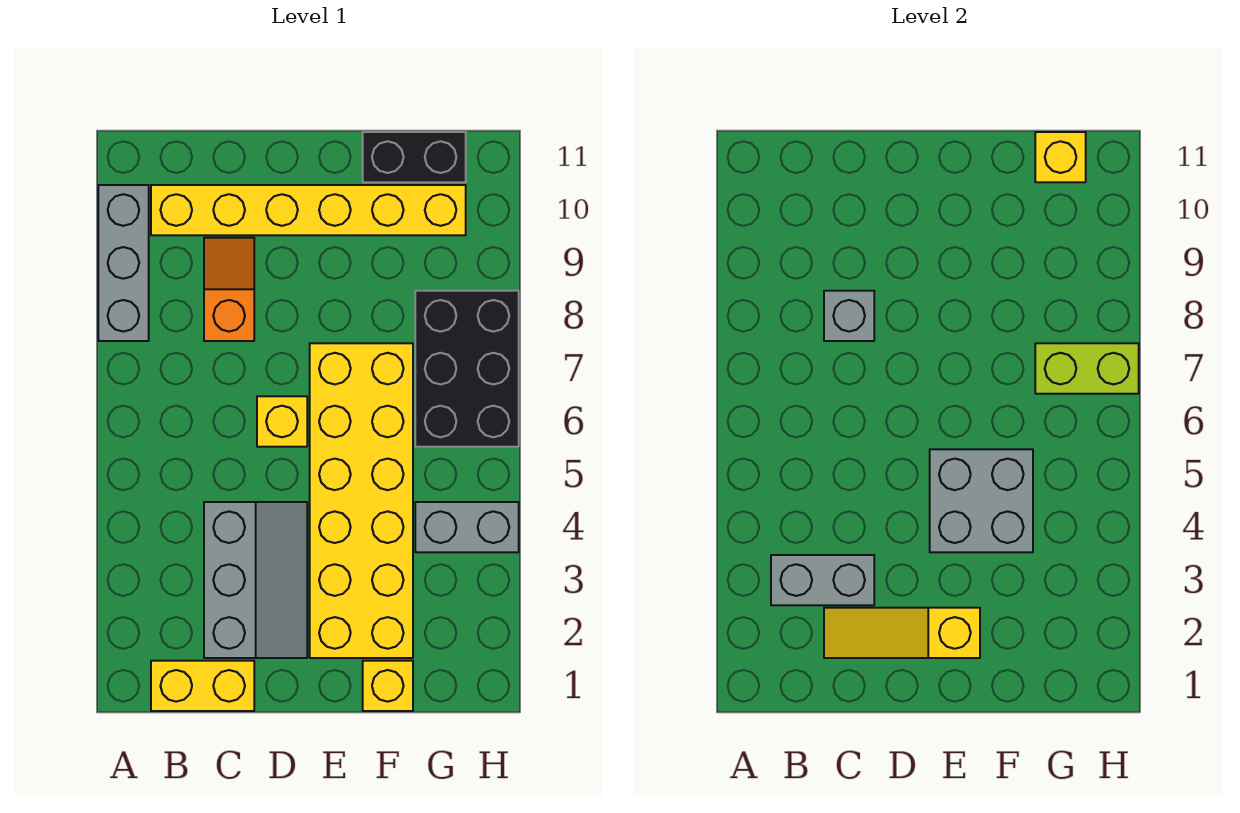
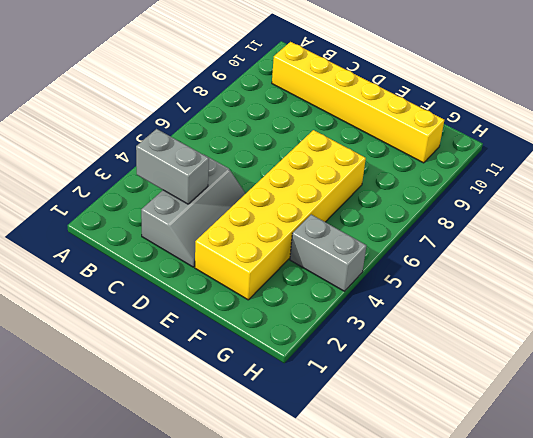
none -> grey brick A8:A10 level 1
none -> yellow brick B1:C1 level 1
none -> orange slope C8:C9 level 1 top 8

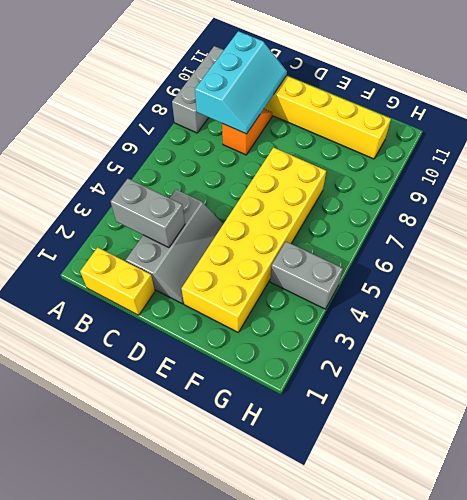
cyan slope B8:C10 level 2 top B -> grey brick C8 level 2
none -> yellow brick D6 level 1
none -> yellow brick F1 level 1
none -> black brick F11:G11 level 1

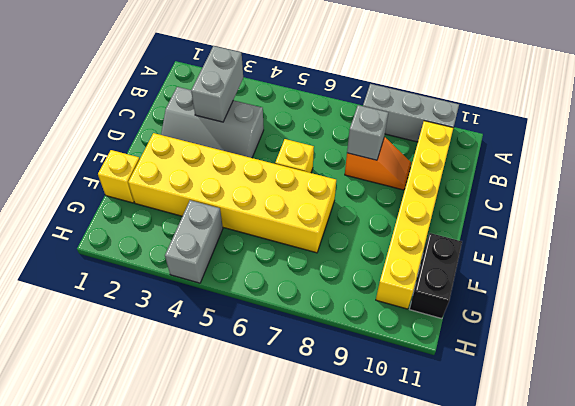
none -> yellow brick B1:C1 level 1
none -> black brick G6:H8 level 1
none -> yellow slope C2:E2 level 2 top E

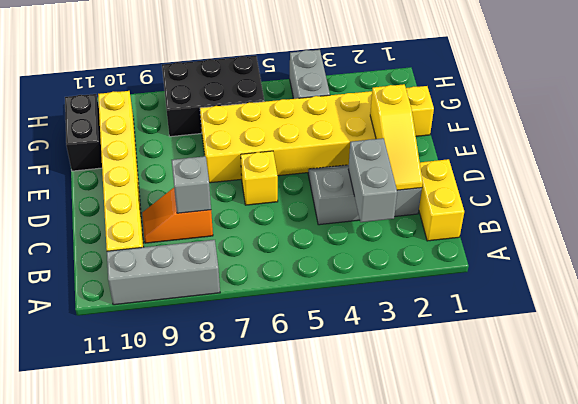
none -> grey brick E4:F5 level 2
none -> lime brick G7:H7 level 2
none -> yellow brick G11 level 2

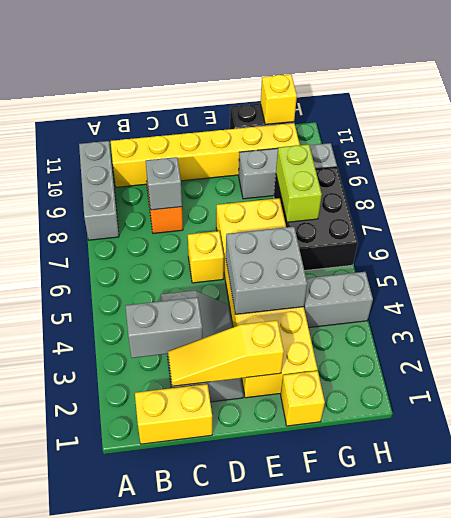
grey brick F9:H9 level 1 -> none
lime brick G7:G8 level 2 -> lime brick G7:H7 level 2

